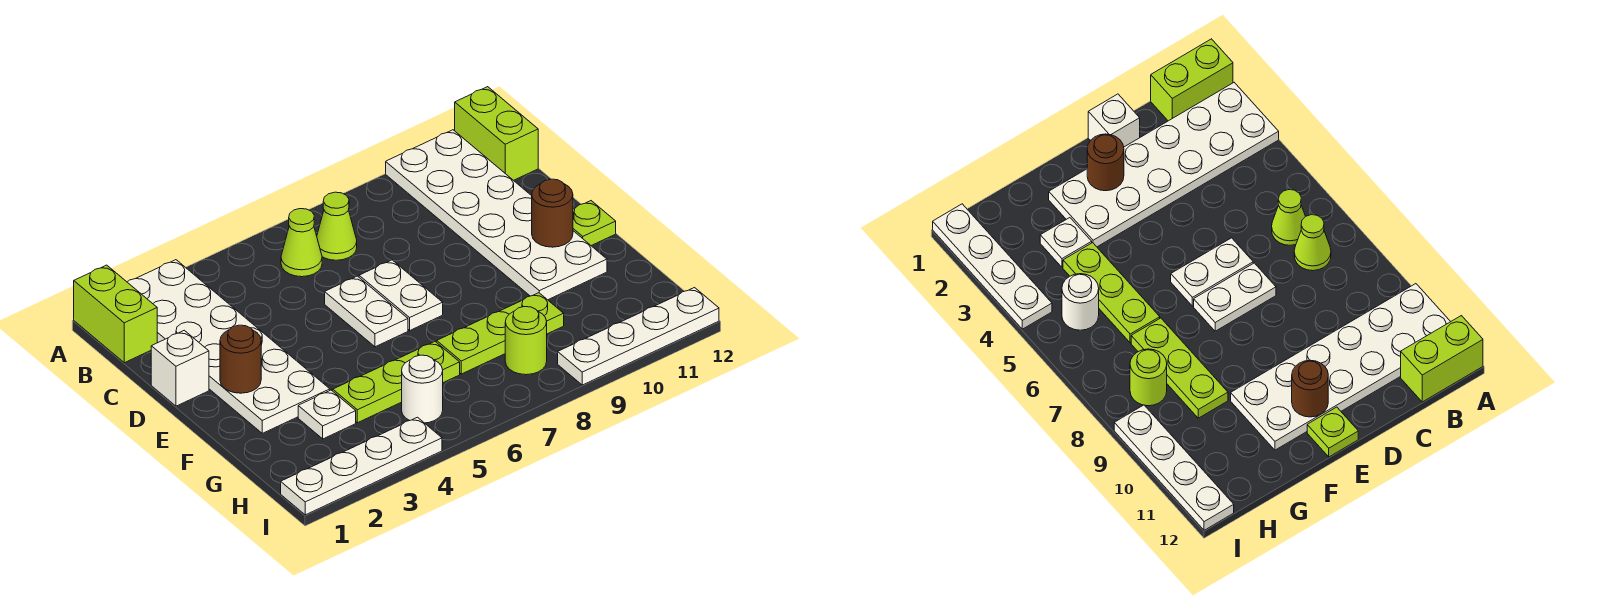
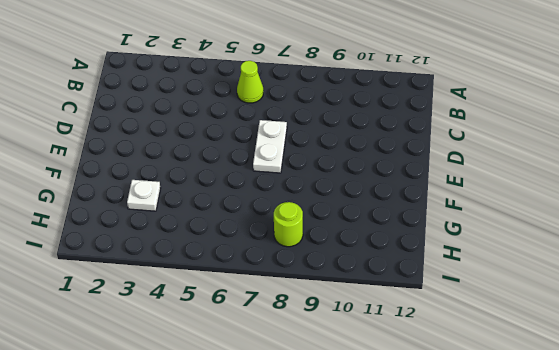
none -> lime brick A1:B1 level 1
none -> white plate A2:F3 level 1
none -> white plate A10:F11 level 1

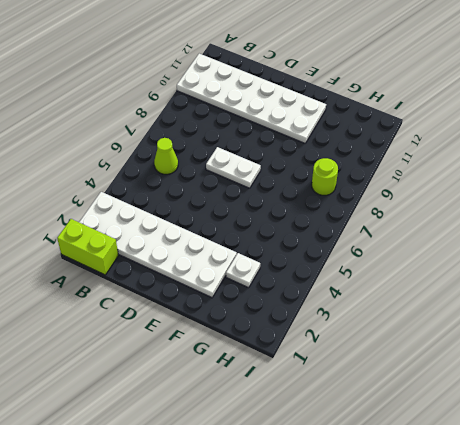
none -> lime brick A12:B12 level 1
none -> lime cone B7 level 1
none -> white brick D1 level 1

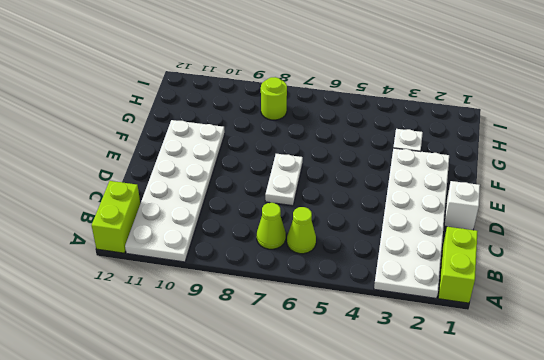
none -> white plate D6:E6 level 1
none -> lime plate E12 level 1
none -> lime plate G4:G6 level 1

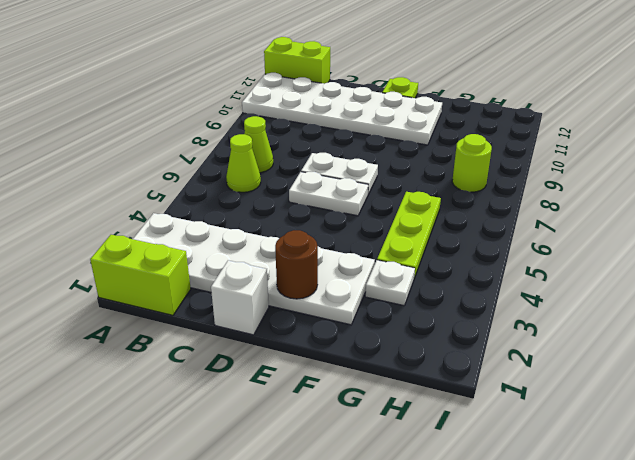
none -> lime plate G7:G9 level 1
none -> white round brick H5 level 1
none -> white plate I1:I4 level 1

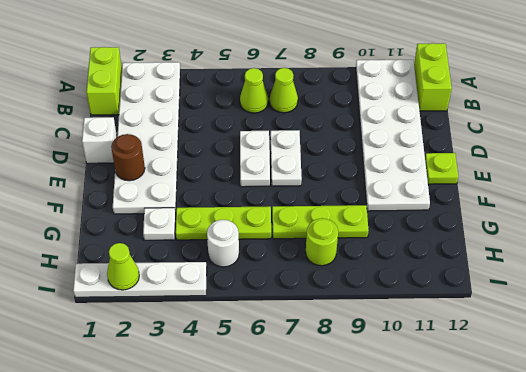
lime cone I2 level 2 -> none
none -> white plate I9:I12 level 1
none -> brown round brick E11 level 2

